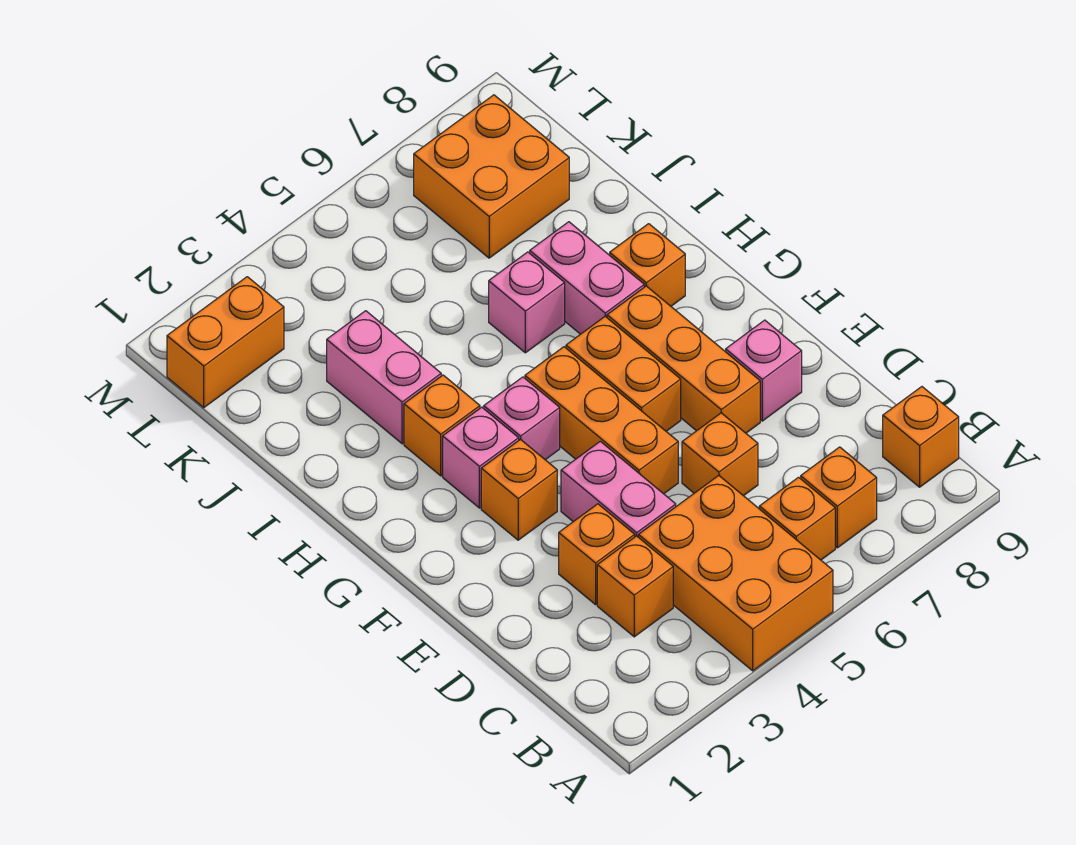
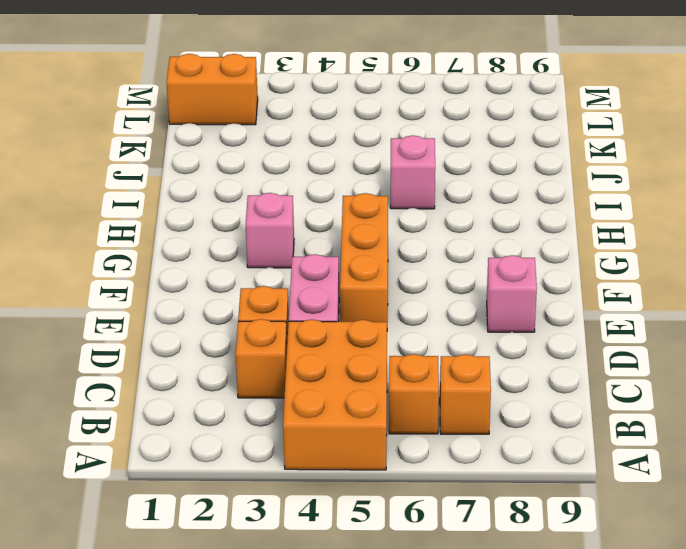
none -> orange brick B9 level 1
none -> orange brick D6 level 1
none -> orange brick E7:G7 level 1

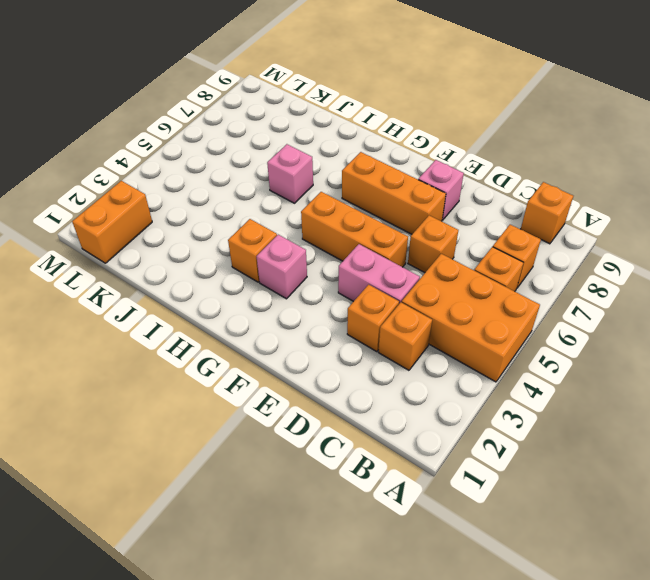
none -> orange brick F3 level 1
none -> orange brick F6:G6 level 1
none -> pink brick G4 level 1

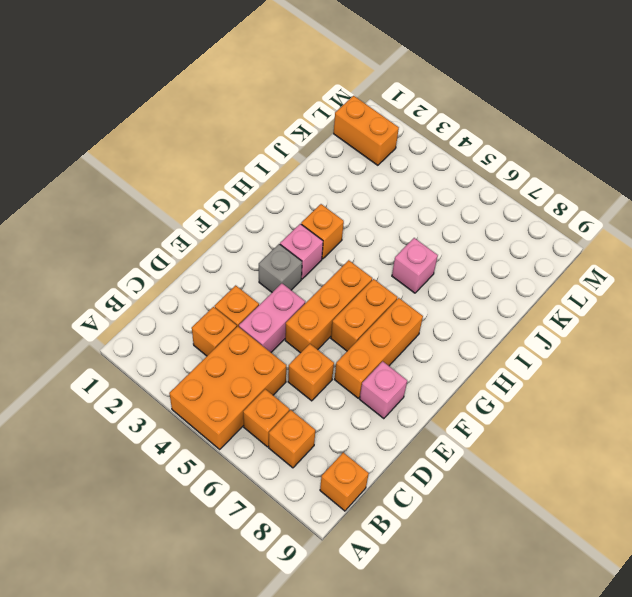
grey brick F3 level 1 -> orange brick F3 level 1
none -> pink brick G4 level 1
none -> pink brick H7:I7 level 1
none -> orange brick H8 level 1

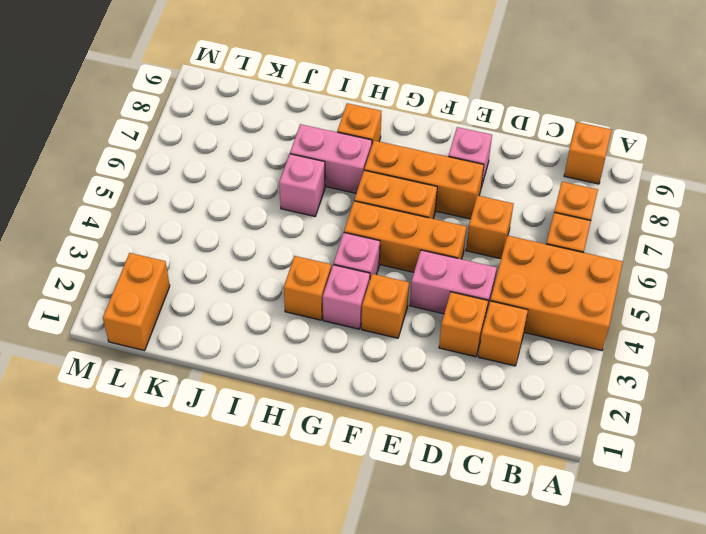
none -> pink brick I3:J3 level 1
none -> orange brick K7:L8 level 1

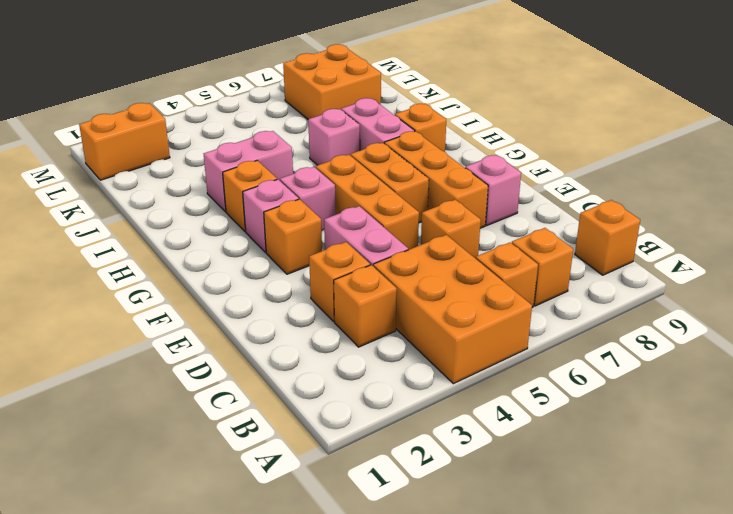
pink brick I3:I4 level 1 -> pink brick I3:J3 level 1

